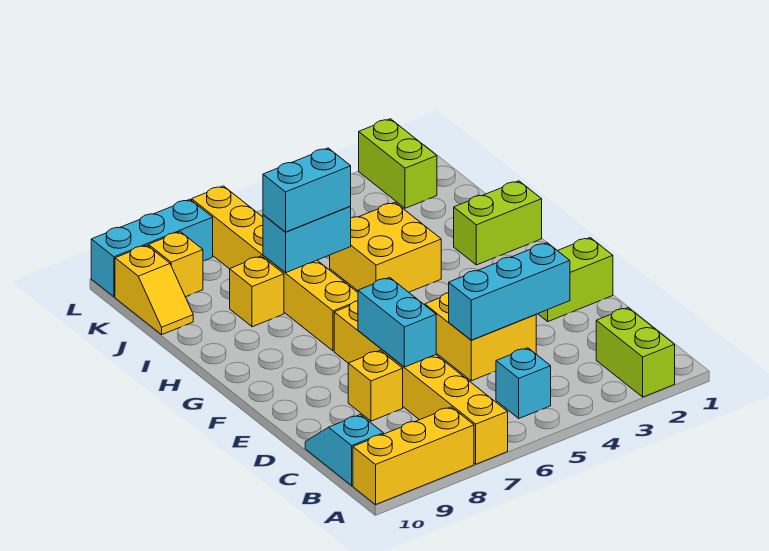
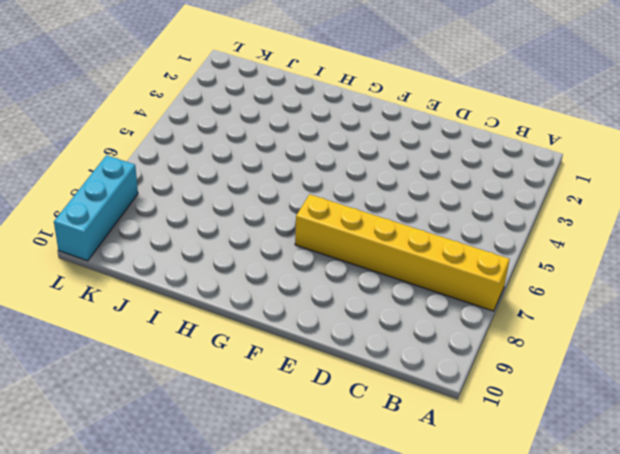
none -> lime brick A2:B2 level 1
none -> yellow brick A8:A10 level 1
none -> cyan brick B5 level 1

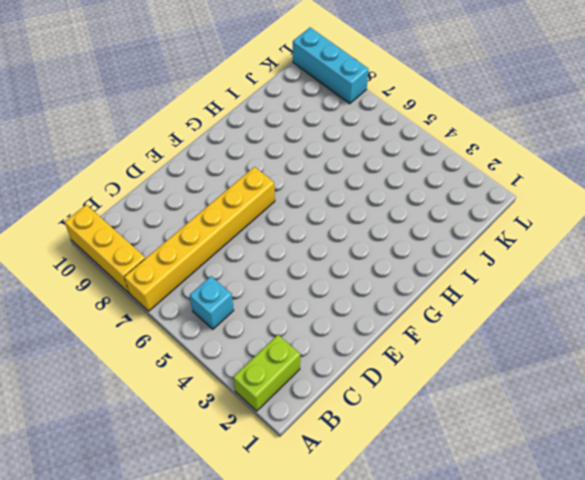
none -> cyan slope B10:C10 level 1 top B
none -> yellow brick D4:E5 level 1
none -> yellow brick D8 level 1

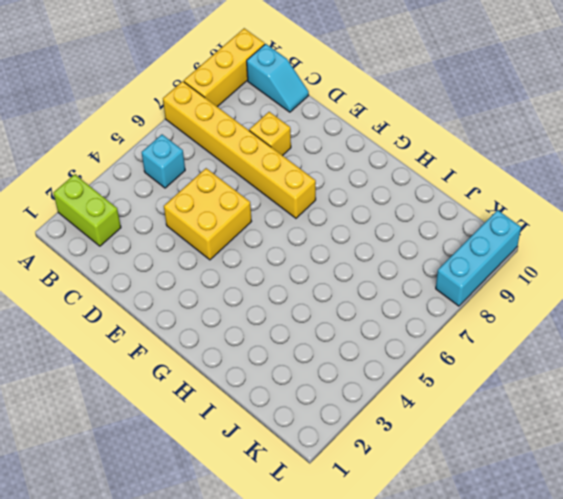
none -> lime brick E1:E2 level 1
none -> yellow brick G7:L7 level 1
none -> lime brick H1:H2 level 1

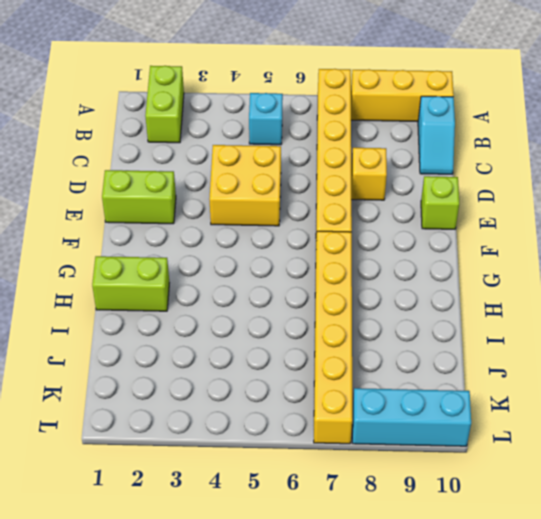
lime brick E10 level 1 -> none
none -> yellow brick H4:I5 level 1
none -> yellow brick I8 level 1
none -> yellow slope J10:K10 level 1 top K

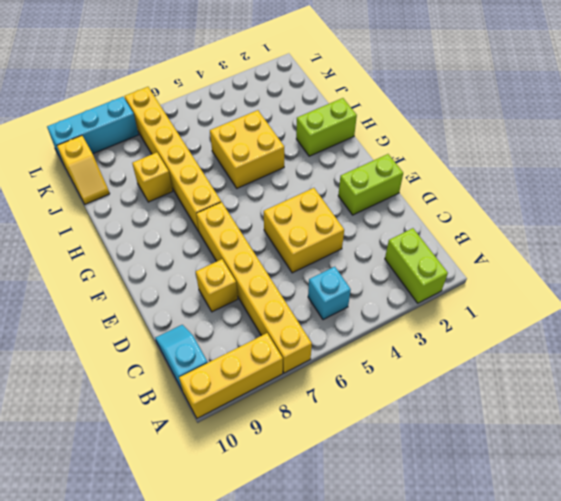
none -> lime brick K2:L2 level 1
none -> yellow brick K9 level 1
none -> cyan brick D3:D5 level 2

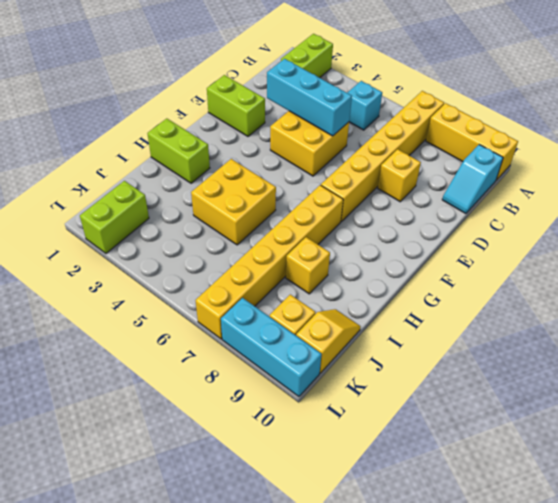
none -> cyan brick D7:E7 level 2
none -> cyan brick I6:I7 level 2
none -> cyan brick I6:I7 level 3

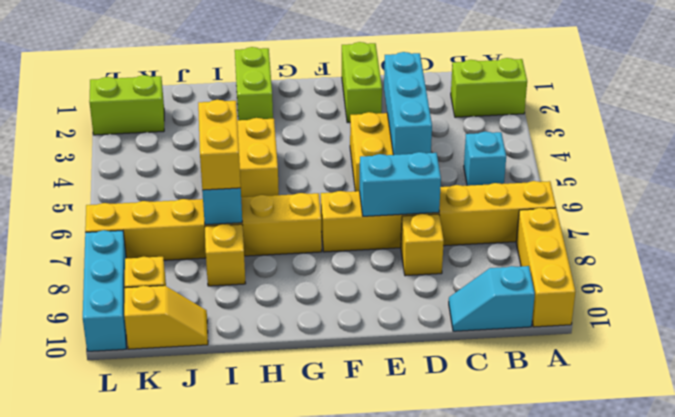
yellow brick I6:I7 level 3 -> cyan brick I6:I7 level 3

